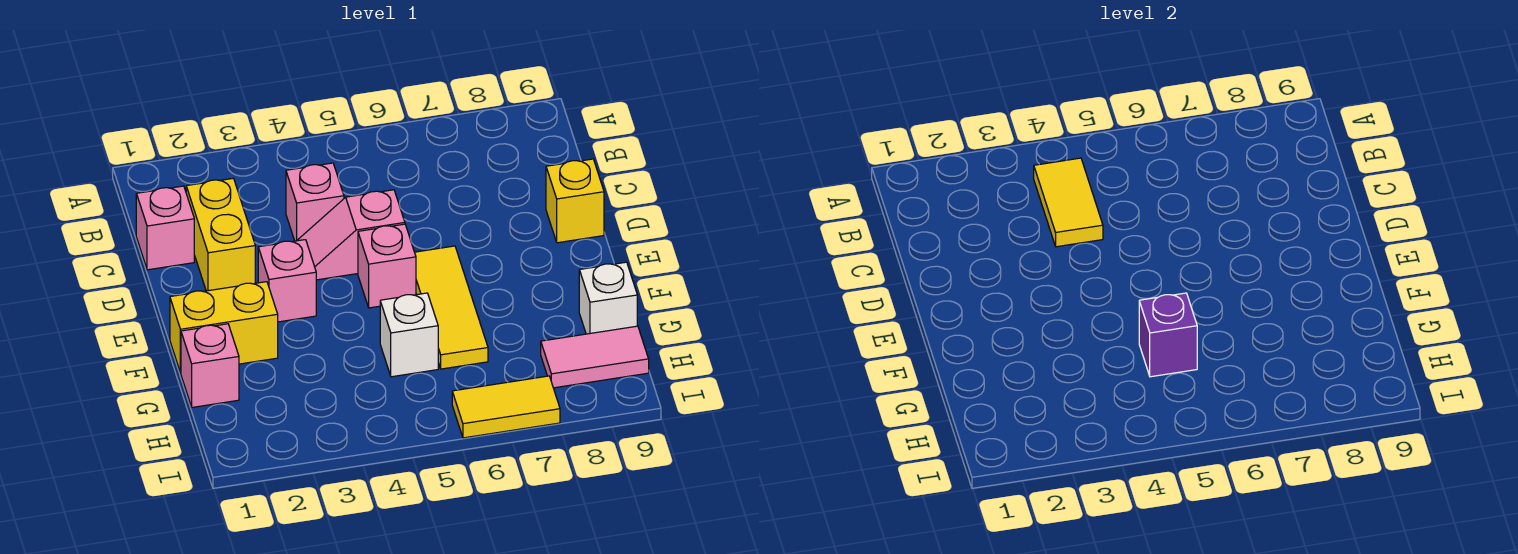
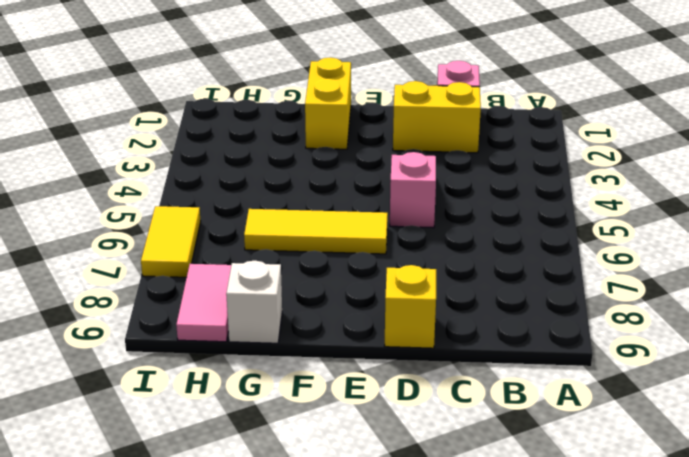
none -> pink brick C4 level 1
none -> pink brick E3 level 1
none -> pink brick E5 level 1

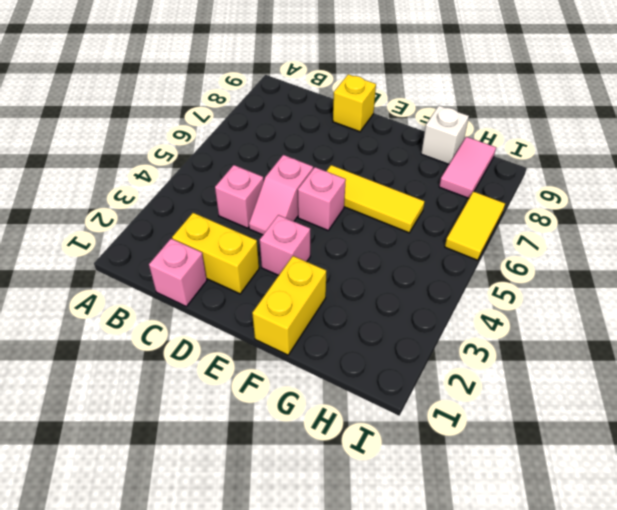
none -> pink brick G1 level 1
none -> white brick G5 level 1
none -> yellow tile B4:C4 level 2

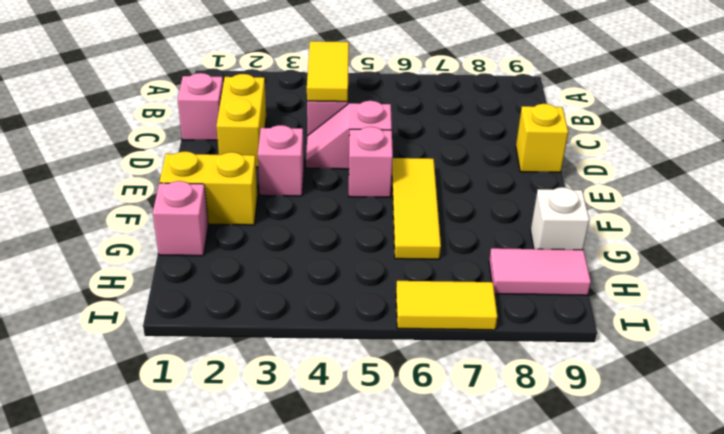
none -> white brick G5 level 1
none -> purple brick G5 level 2

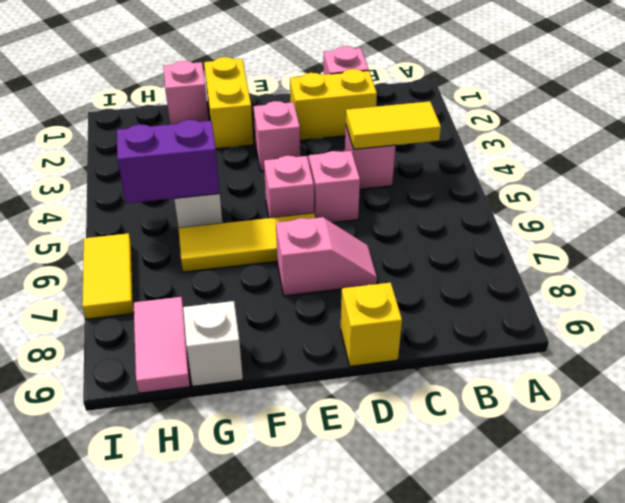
pink slope D7:E7 level 1 top E -> none
purple brick G5:H5 level 2 -> purple brick G5 level 2

